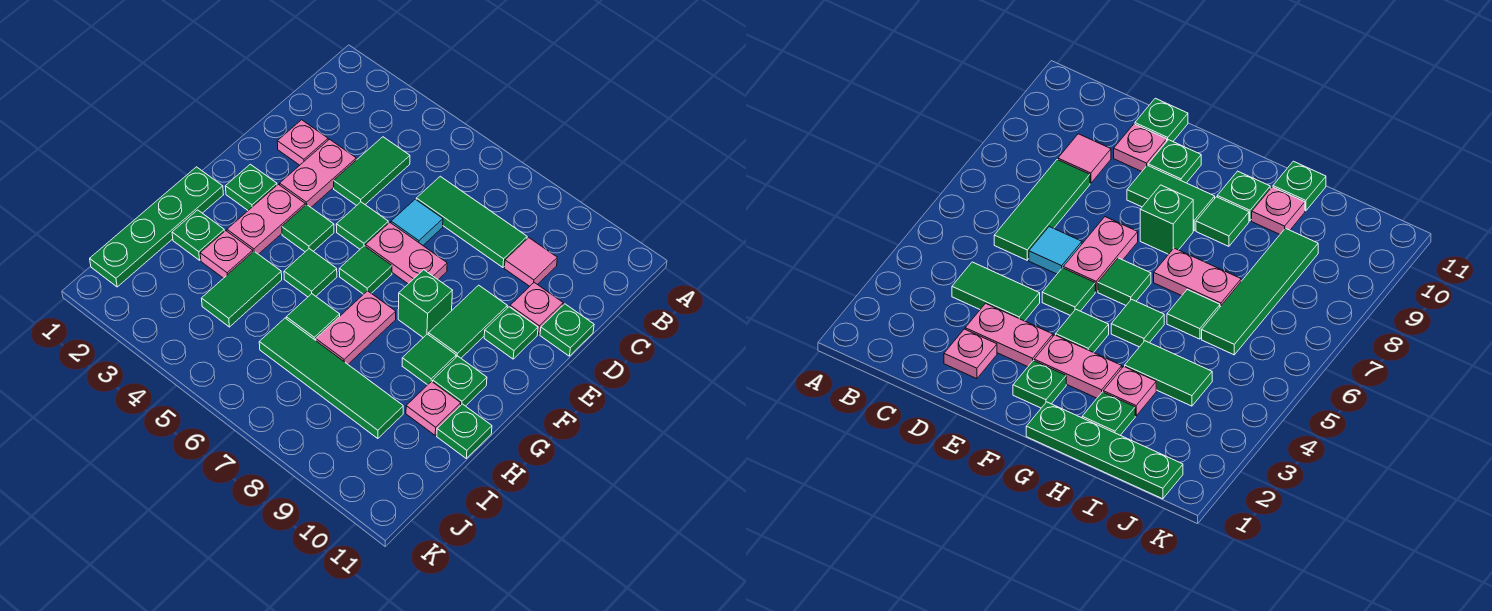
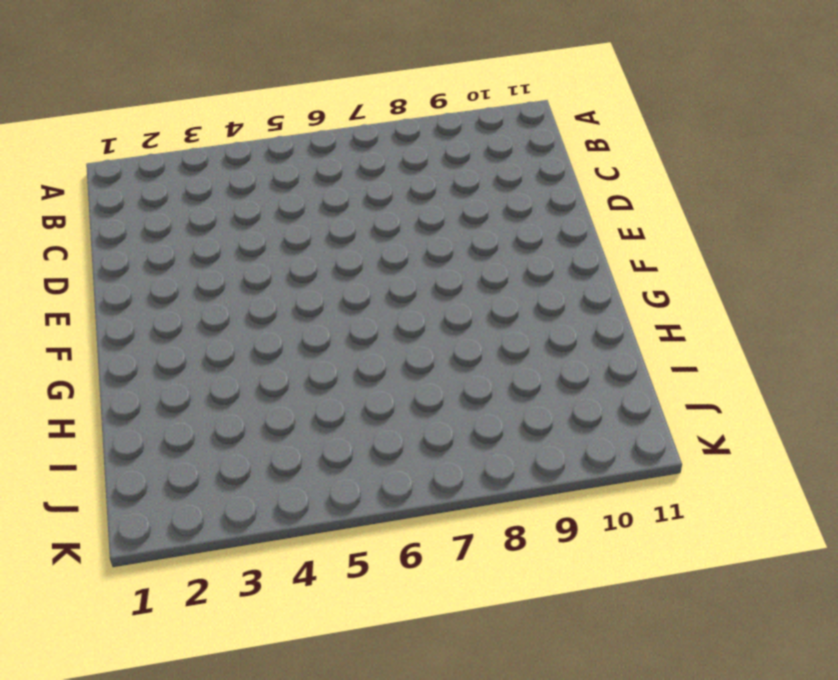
none -> green tile C4:D4 level 1
none -> green tile C6:C8 level 1
none -> pink tile C9 level 1

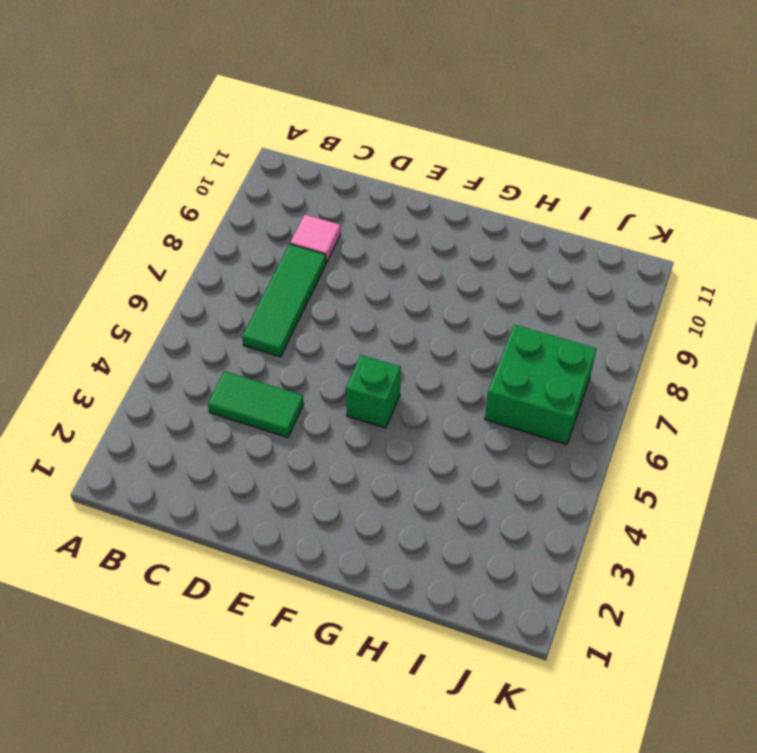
green brick F5 level 1 -> green brick F8 level 1
green brick I6:J7 level 1 -> green tile I6:I9 level 1
none -> pink plate D2 level 1
none -> pink plate D3:E3 level 1
none -> cyan tile D6 level 1

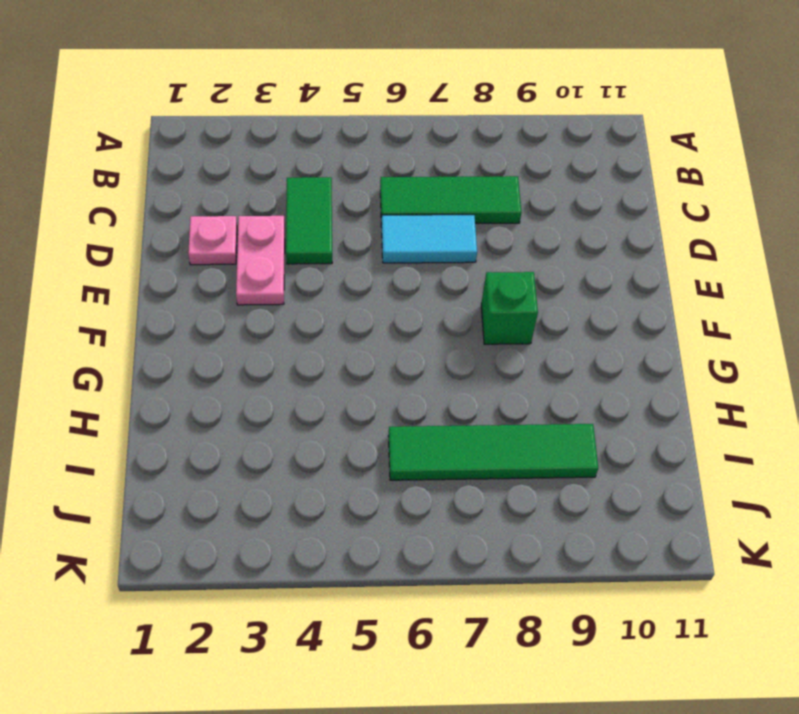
cyan tile D6:D7 level 1 -> cyan tile D6 level 1
none -> pink tile C9 level 1
none -> pink plate D10 level 1
none -> green plate D11 level 1

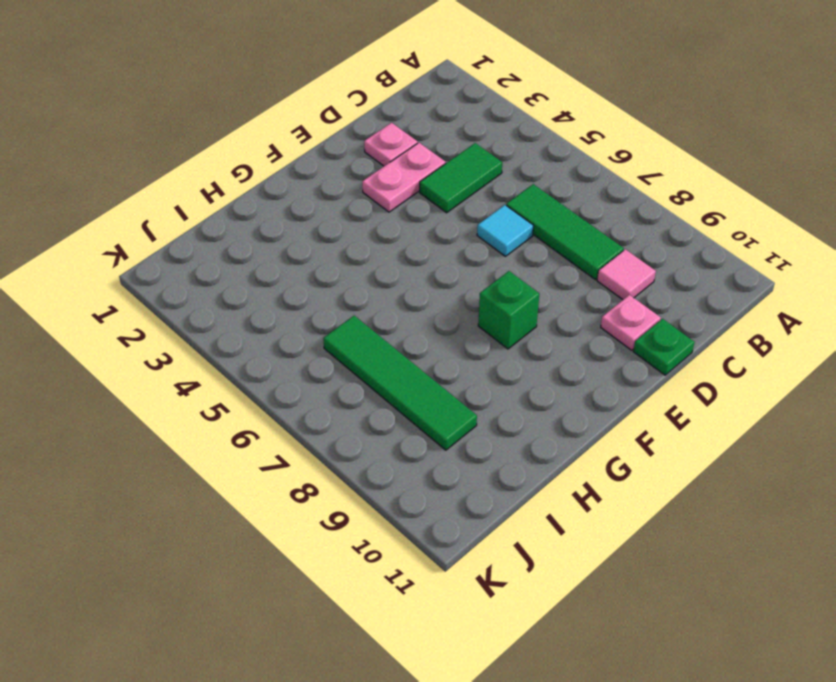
none -> green tile E5 level 1
none -> pink plate E6:E7 level 1
none -> green tile E9:F9 level 1

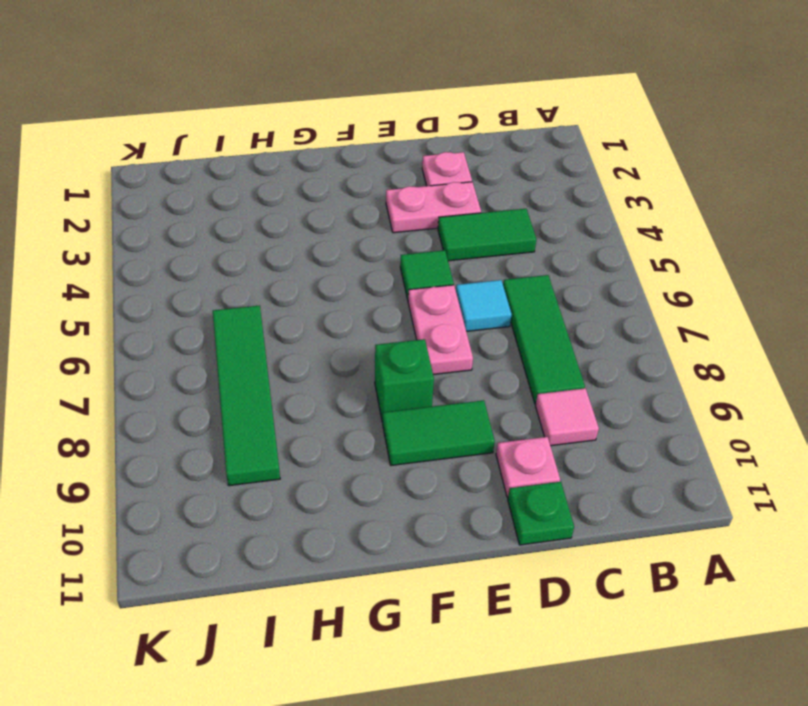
none -> green plate E10 level 1
none -> green plate F2 level 1
none -> pink plate F3:G3 level 1

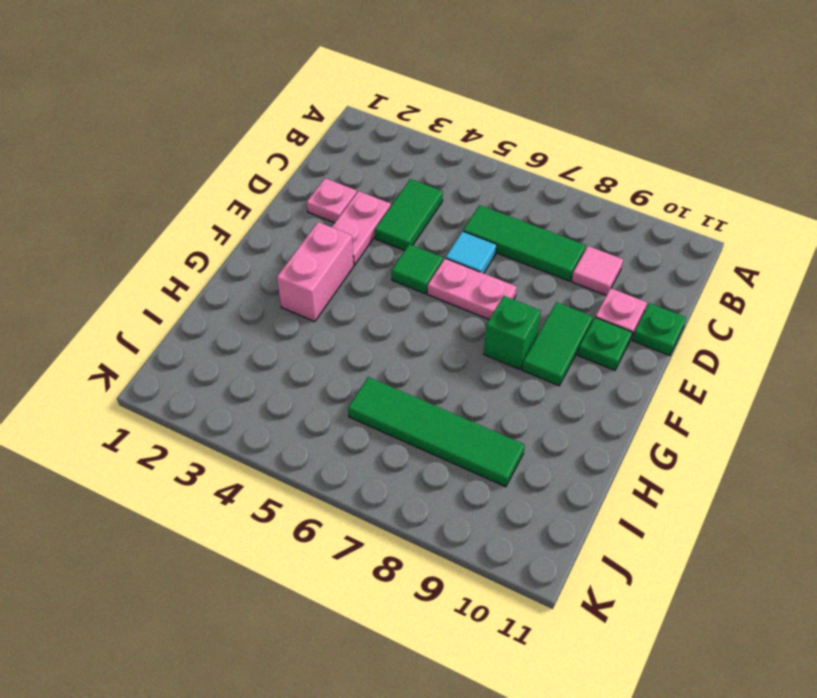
pink brick F3:G3 level 1 -> pink plate F3:G3 level 1
none -> green plate F2 level 1
none -> green tile F4 level 1
none -> green tile F6 level 1

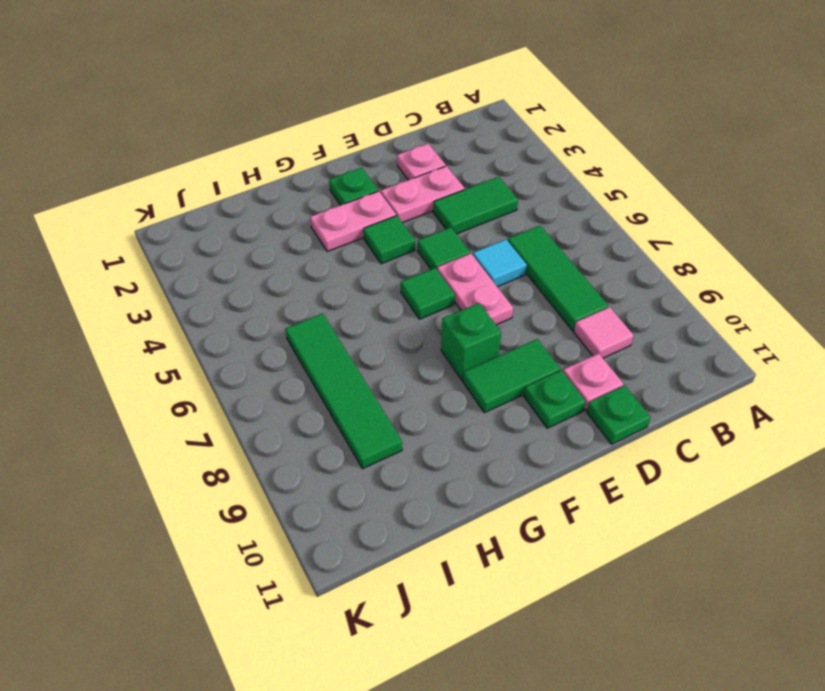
none -> green plate G1:J1 level 1
none -> green tile G5 level 1
none -> pink plate G7:H7 level 1

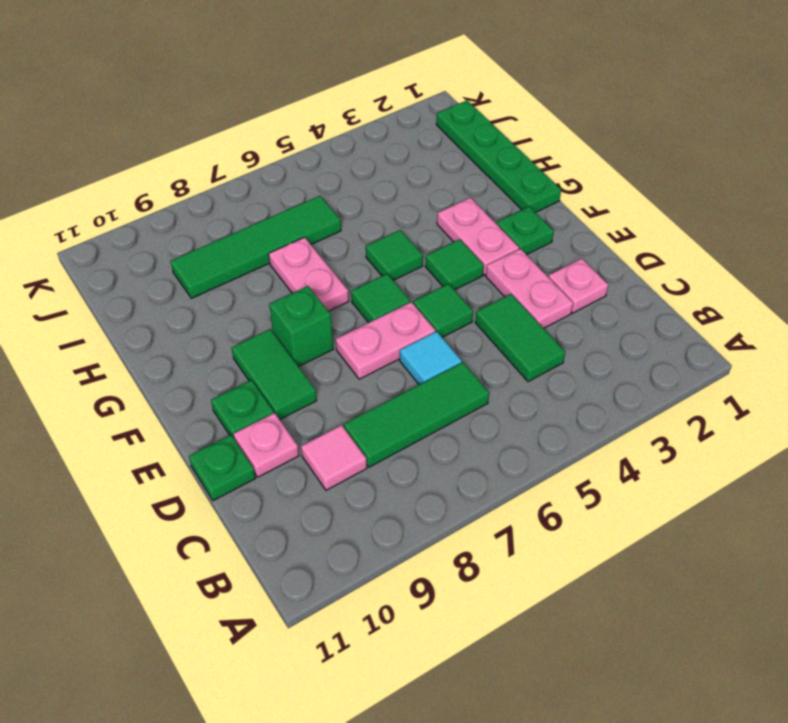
none -> green tile G9 level 1
none -> green plate G10 level 1
none -> green plate H2 level 1

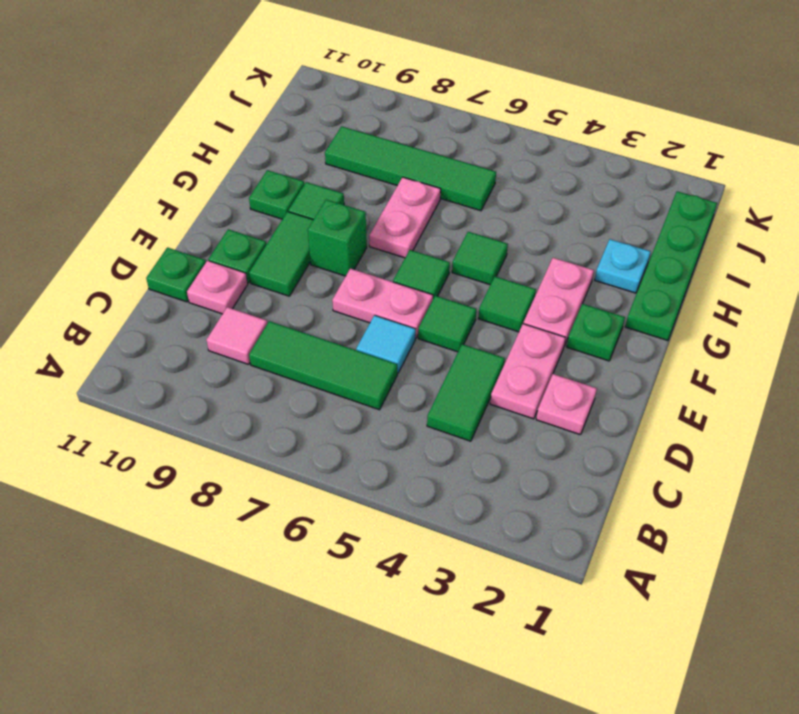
cyan plate H2 level 1 -> green plate H2 level 1
none -> pink plate H3 level 1
none -> green tile H4:I4 level 1
none -> green tile H6 level 1

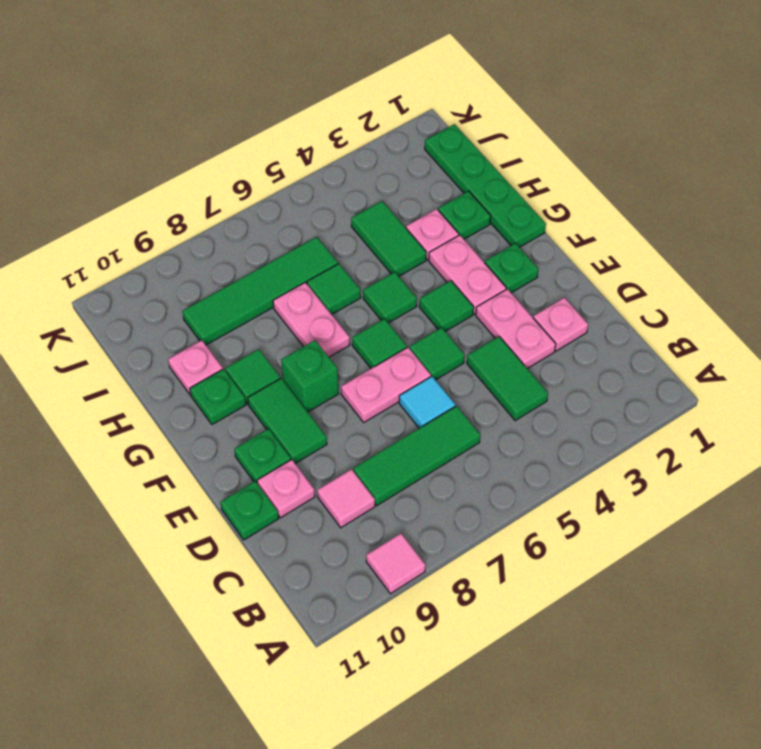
pink tile A9 level 1 -> none
none -> green plate H11 level 1

